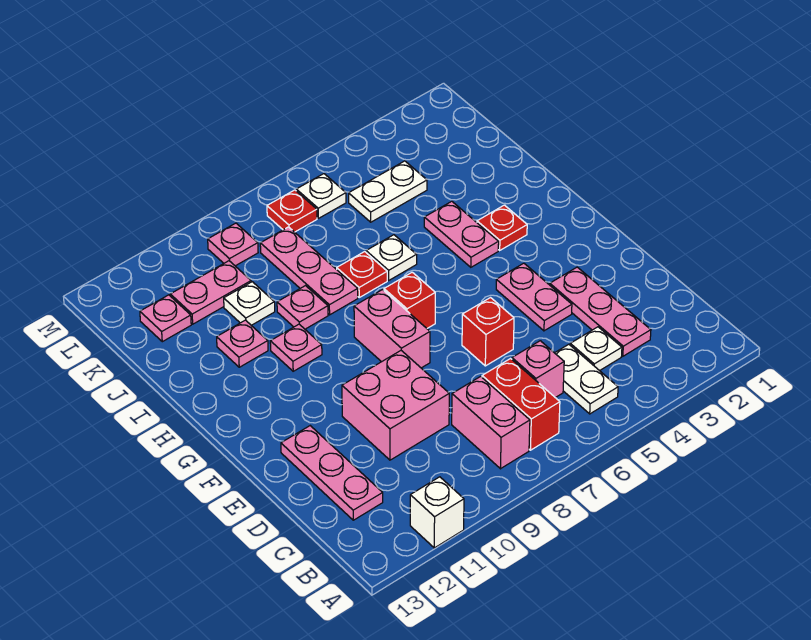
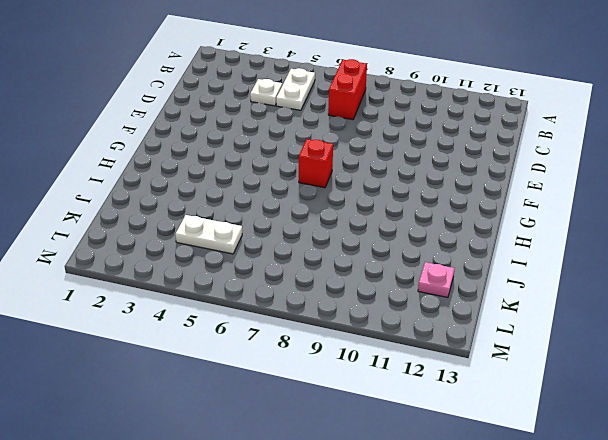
none -> white brick A11 level 1
none -> pink brick B8:C8 level 1
none -> pink plate C3:E3 level 1

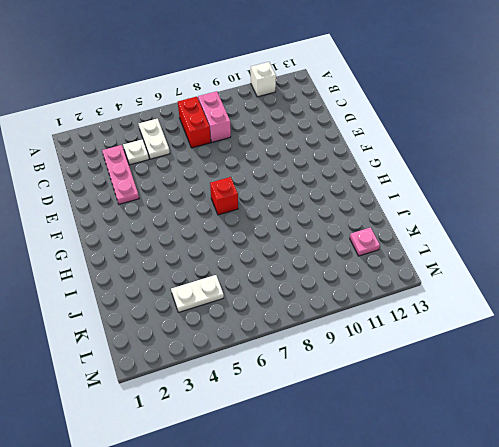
none -> pink brick C6 level 1
none -> pink plate C12:E12 level 1
none -> pink brick D9:E10 level 1

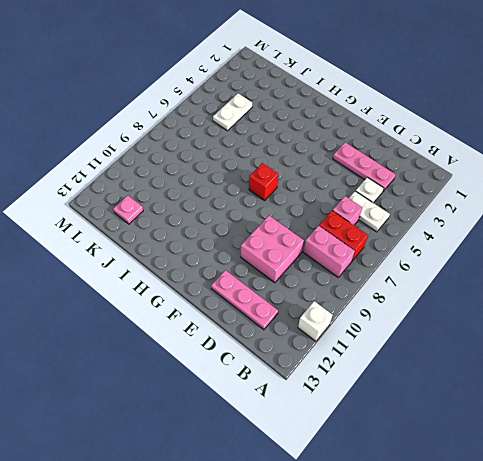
none -> pink plate E4:F4 level 1
none -> red brick E6 level 1
none -> pink brick F8:G8 level 1

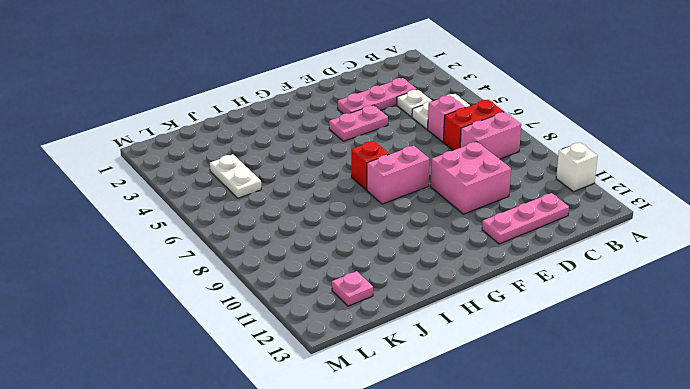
none -> red brick E6 level 1
none -> red plate H3 level 1
none -> pink plate H4:I4 level 1

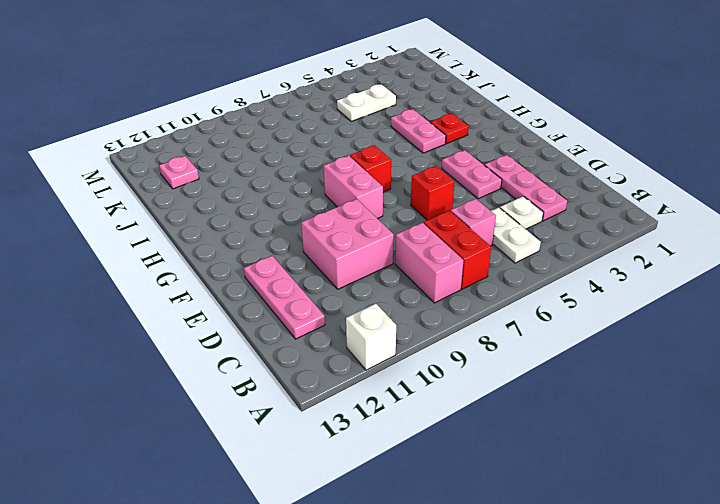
none -> pink plate H10 level 1
none -> white plate I6 level 1
none -> red plate I7 level 1

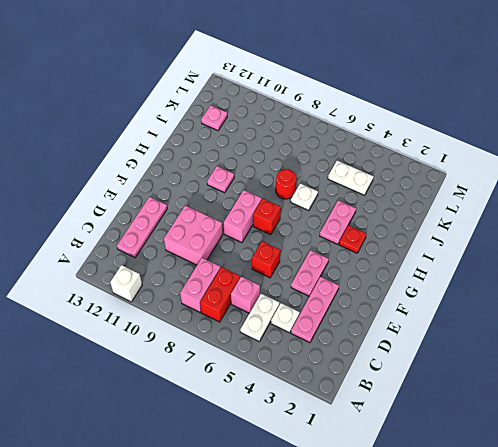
red round brick I7 level 1 -> red plate I7 level 1
none -> pink plate I8:K8 level 1
none -> pink plate I9 level 1
none -> pink plate I11 level 1

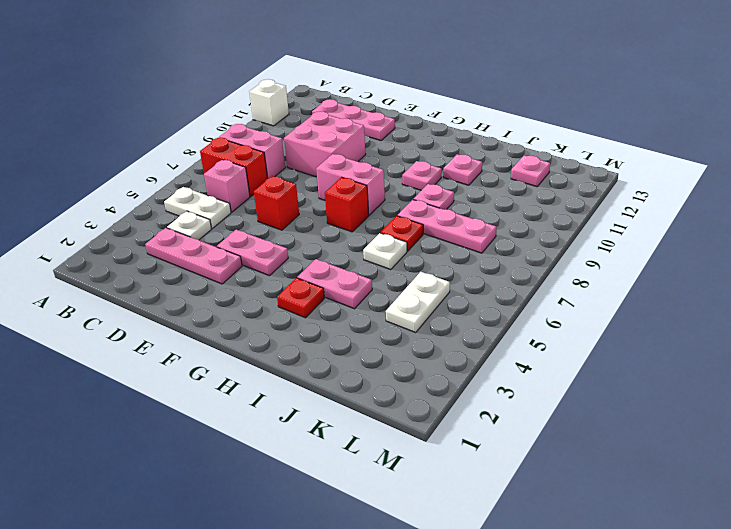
none -> white plate J10 level 1
none -> pink plate K10:K11 level 1
none -> white plate L6 level 1

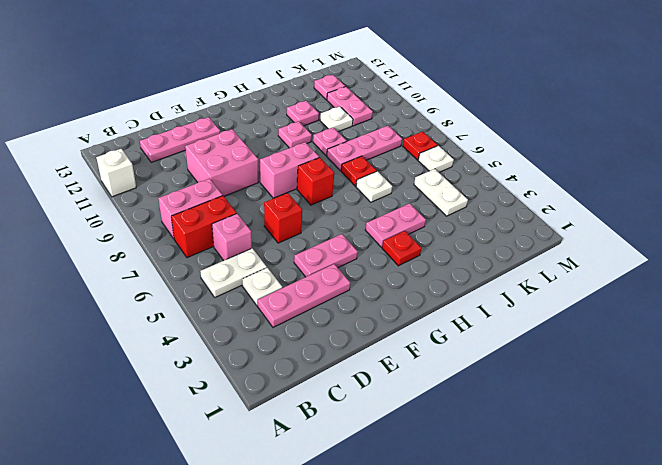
none -> pink plate L9 level 1

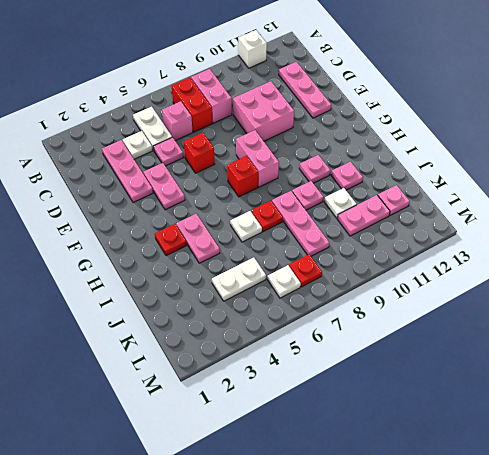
pink plate D5 level 1 -> pink plate L9 level 1

